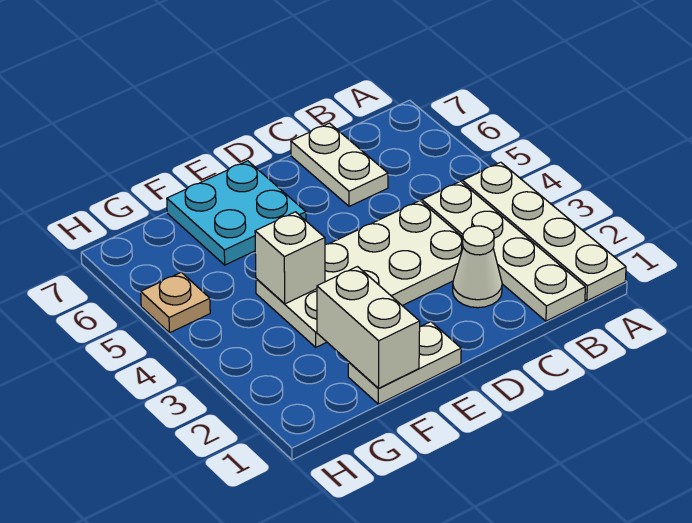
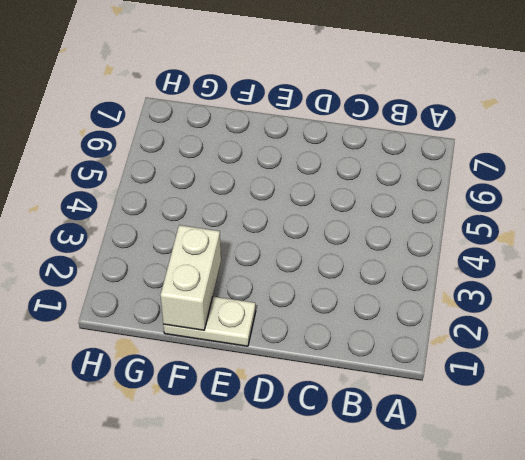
none -> white plate A1:A4 level 1
none -> white plate B1:B4 level 1

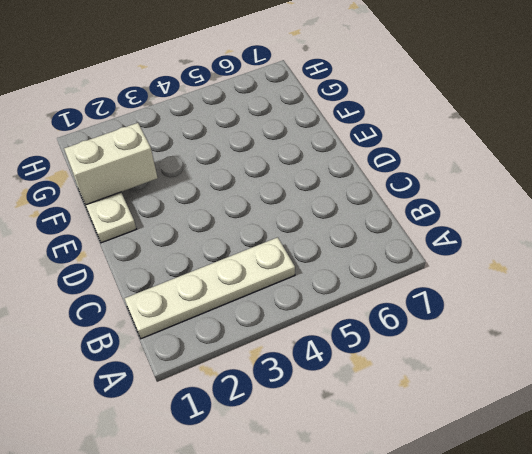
none -> white plate A1:A4 level 1
none -> white cone C2 level 1

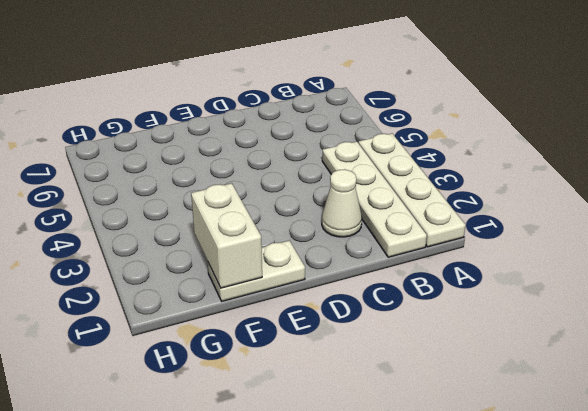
none -> white plate C3:F4 level 1
none -> white plate C6:C7 level 1

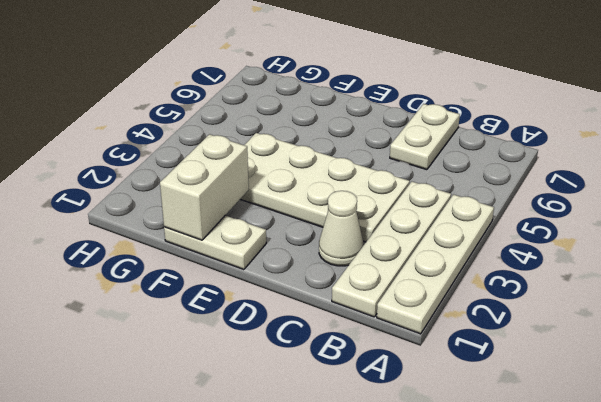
none -> cyan plate E6:F7 level 1
none -> tan plate H5 level 1

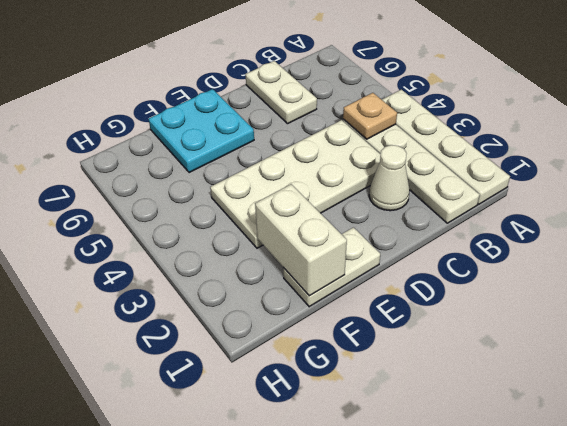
tan plate B4 level 2 -> tan plate H5 level 1
none -> white brick F4 level 2

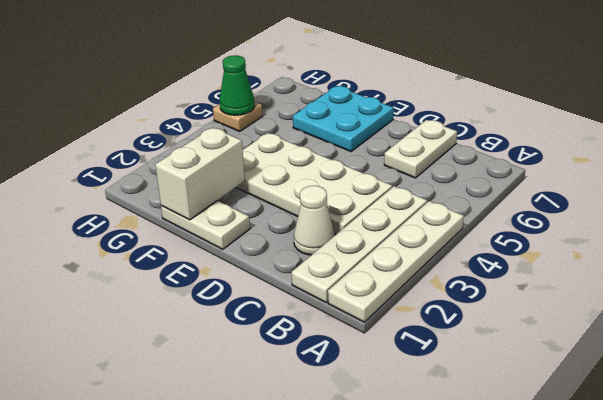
green cone H5 level 2 -> none
none -> white brick F4 level 2

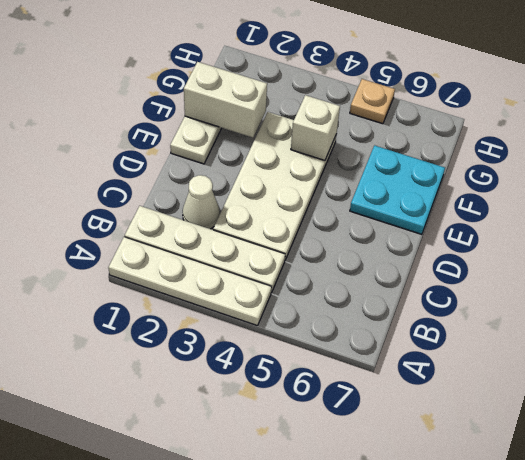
none -> white plate C6:C7 level 1

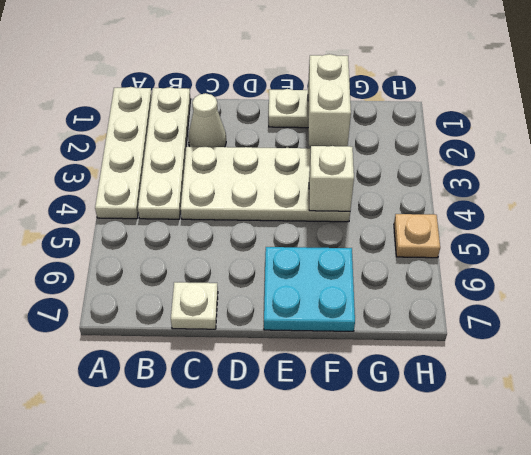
white plate C7 level 1 -> white plate C6:C7 level 1

